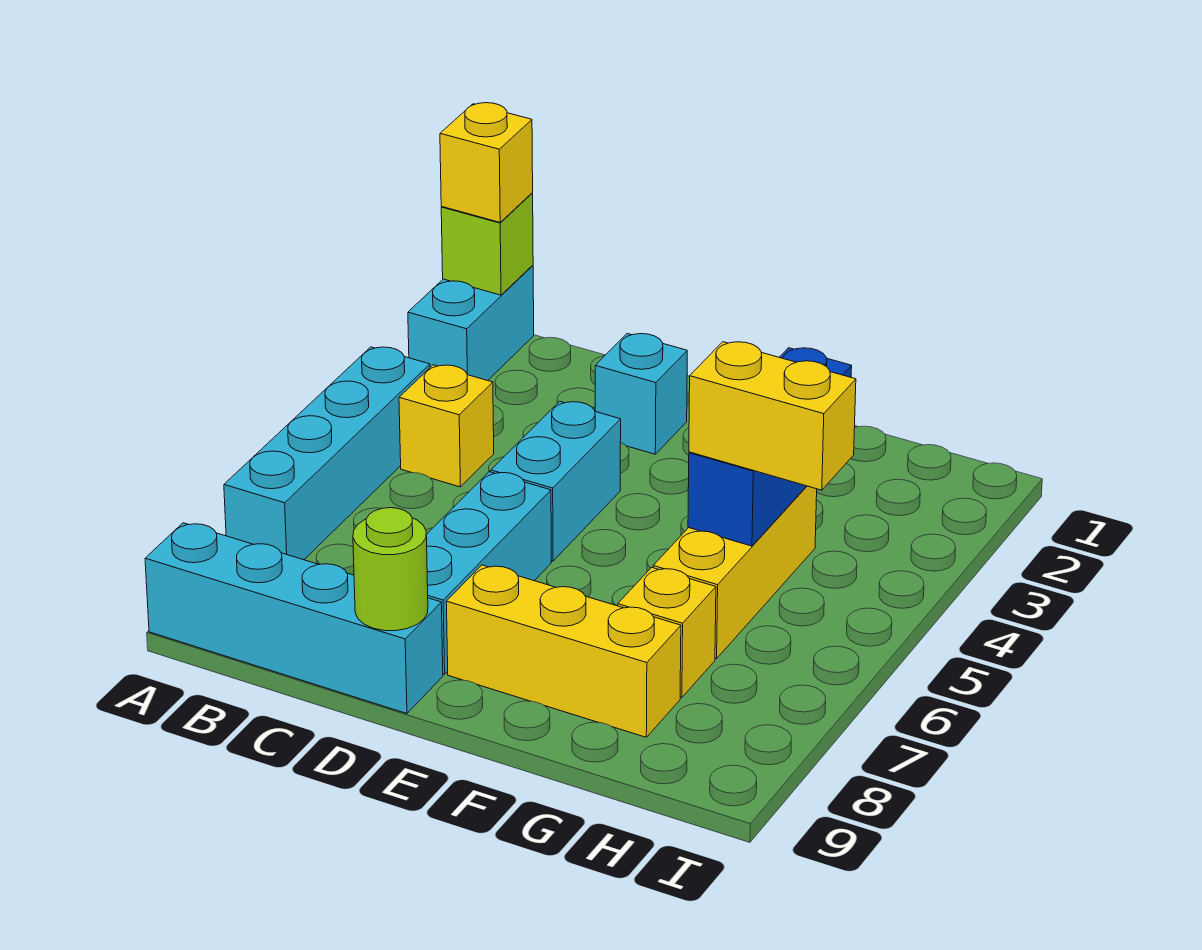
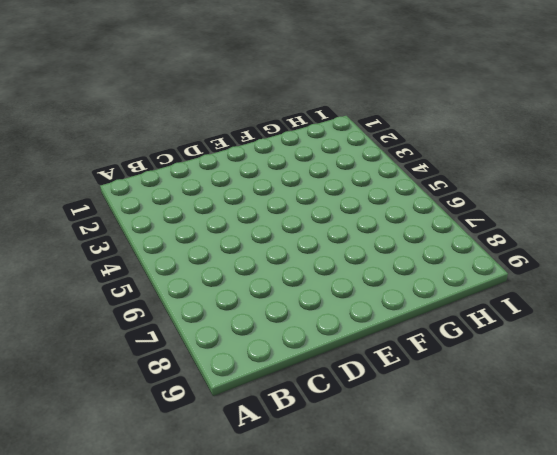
none -> cyan brick A1:A2 level 1
none -> cyan brick A4:A7 level 1
none -> cyan brick A9:D9 level 1

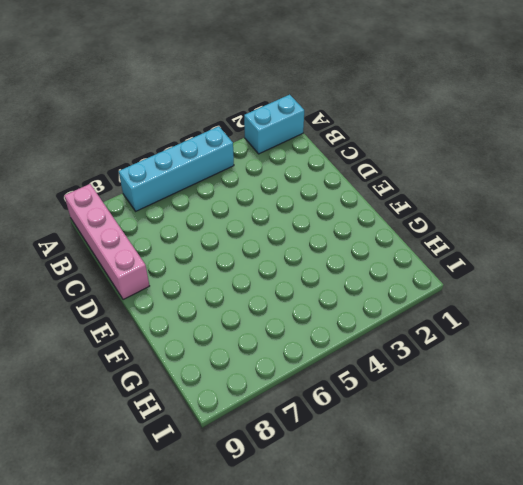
pink brick A9:D9 level 1 -> cyan brick A9:D9 level 1
none -> yellow brick B4 level 1
none -> cyan brick D2 level 1
none -> cyan brick D4:D5 level 1

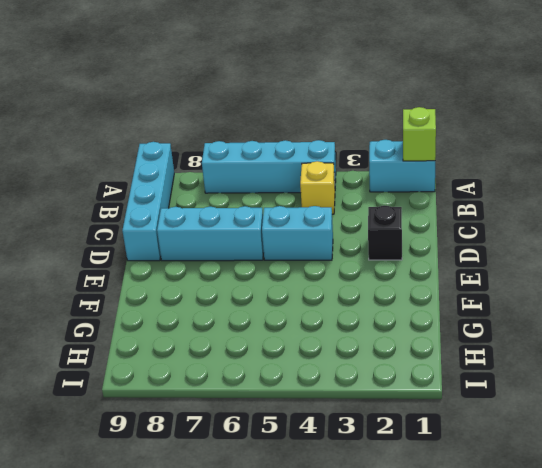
black brick D2 level 1 -> cyan brick D2 level 1
none -> yellow brick E8:G8 level 1
none -> yellow brick G4:G6 level 1
none -> yellow brick G7 level 1

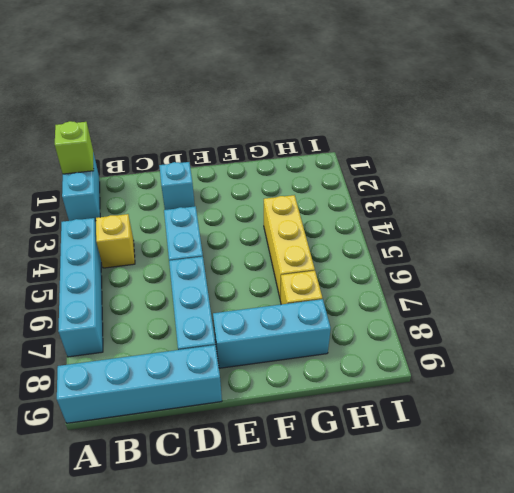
cyan brick E8:G8 level 1 -> yellow brick E8:G8 level 1
none -> lime round brick D9 level 2
none -> blue brick G3:G5 level 2
none -> yellow brick A1 level 3

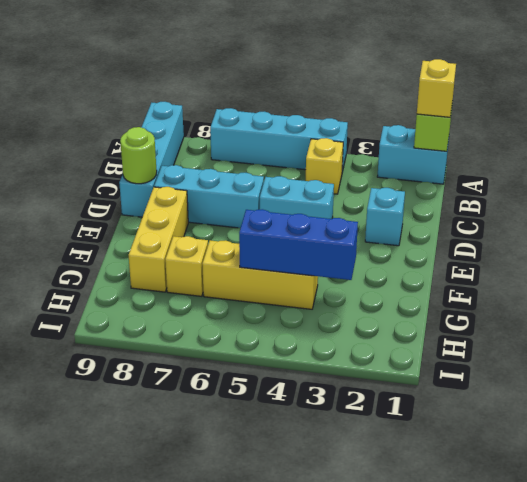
none -> yellow brick G5:H5 level 3

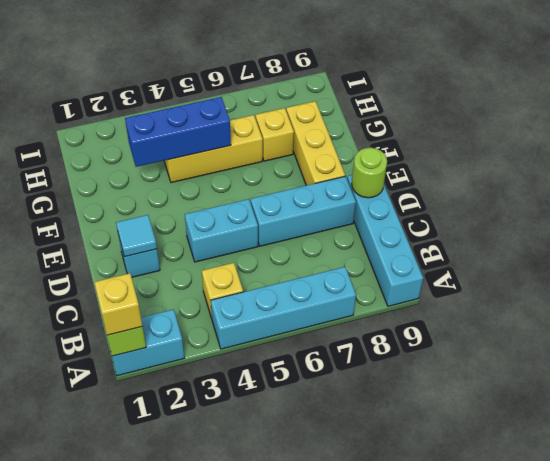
cyan tile D2 level 2 -> none
none -> yellow brick G5:H5 level 3

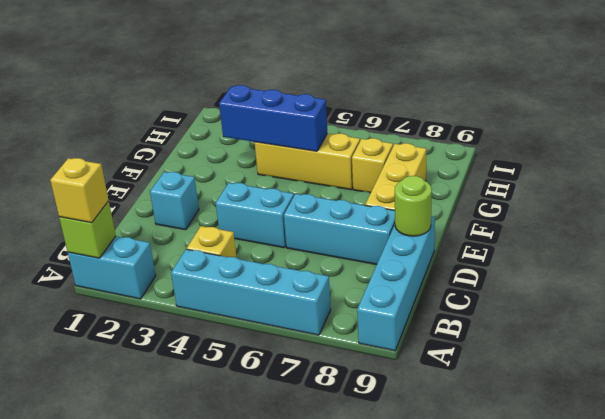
none -> yellow brick G5:H5 level 3

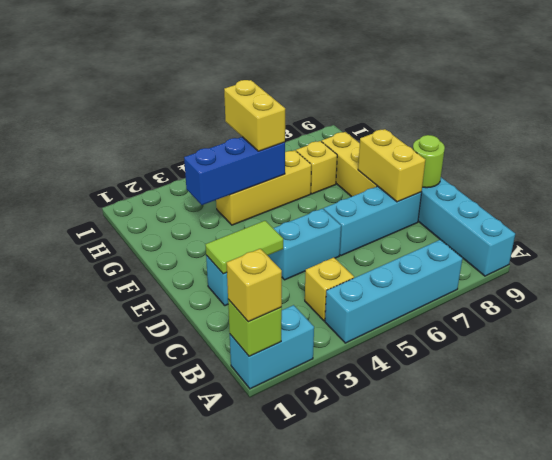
lime tile D2:D3 level 2 -> none
yellow brick D8:E8 level 2 -> none

